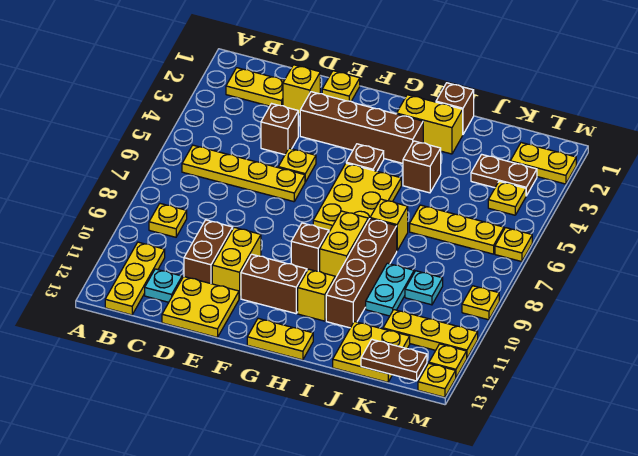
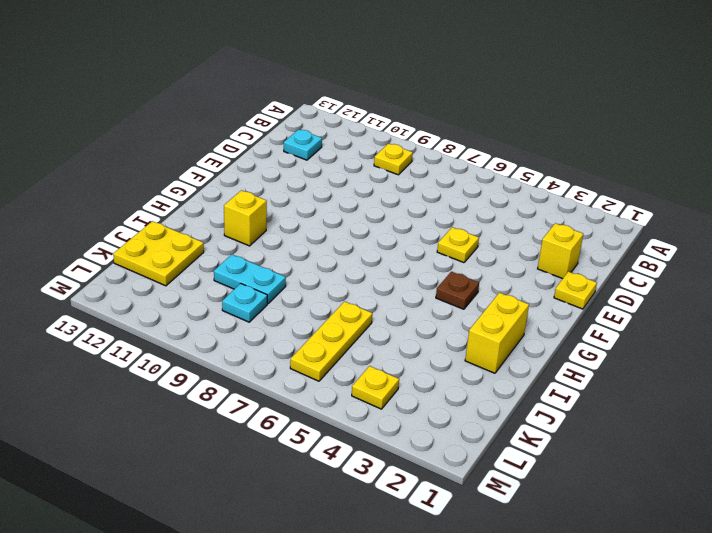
none -> yellow plate B2:C2 level 1
none -> yellow plate B6:E6 level 1
none -> yellow plate B11:B13 level 1
none -> brown brick D4 level 1

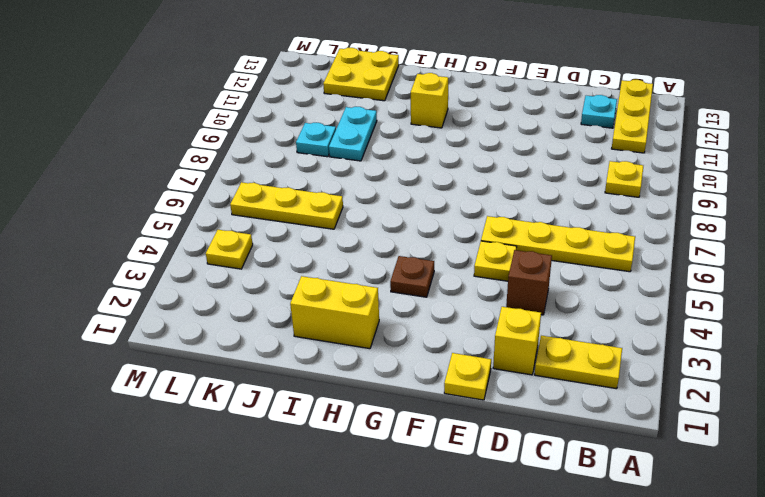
none -> brown brick D10:D11 level 1
none -> yellow plate D12:E13 level 1
none -> brown brick E3:H3 level 1
none -> yellow brick E10:E11 level 1

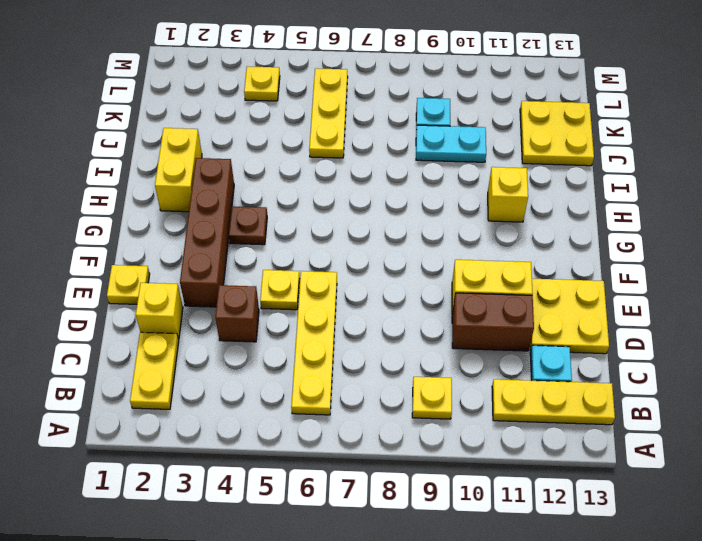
none -> brown brick F11:G11 level 1
none -> yellow plate G5:H7 level 1
none -> brown brick G9 level 1
none -> yellow plate G13:H13 level 1

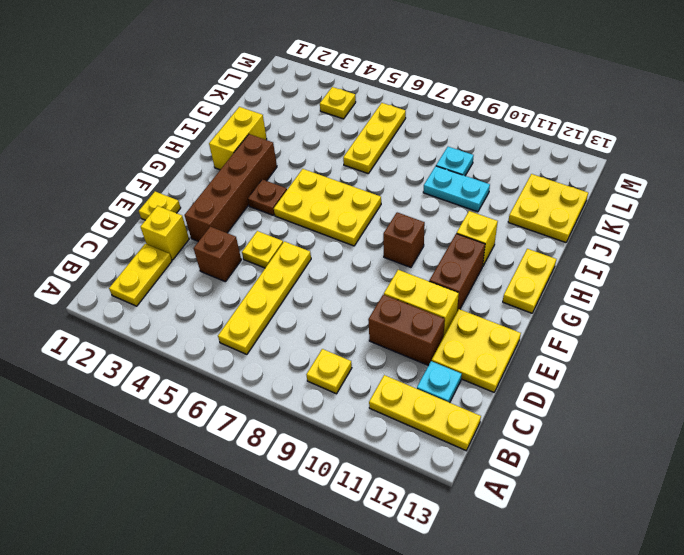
none -> yellow brick H8:H9 level 1
none -> brown brick I1 level 1
none -> brown brick I4 level 1
none -> yellow brick I7 level 1

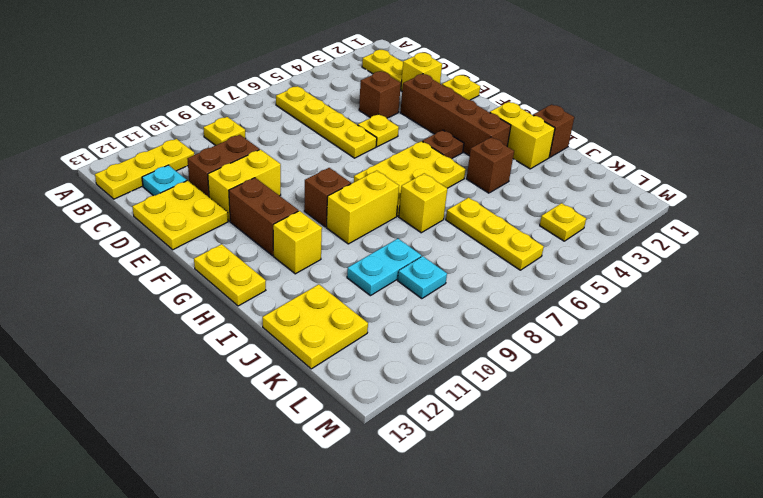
none -> brown brick I8:I11 level 1
none -> brown plate K3:L3 level 1
none -> yellow plate K11:M11 level 1
none -> yellow plate L2:M2 level 1

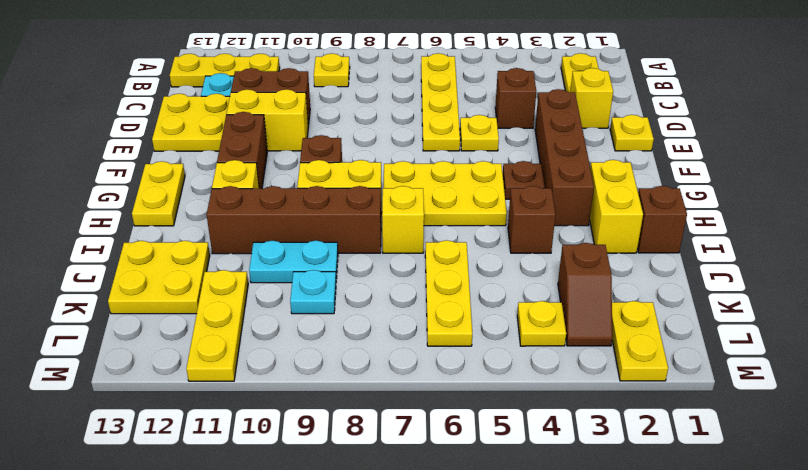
brown slope K3:L3 level 1 top K -> brown plate K3:L3 level 1
none -> yellow plate M6 level 1
none -> yellow plate M9 level 1
none -> yellow plate M12 level 1
none -> yellow plate M13 level 1

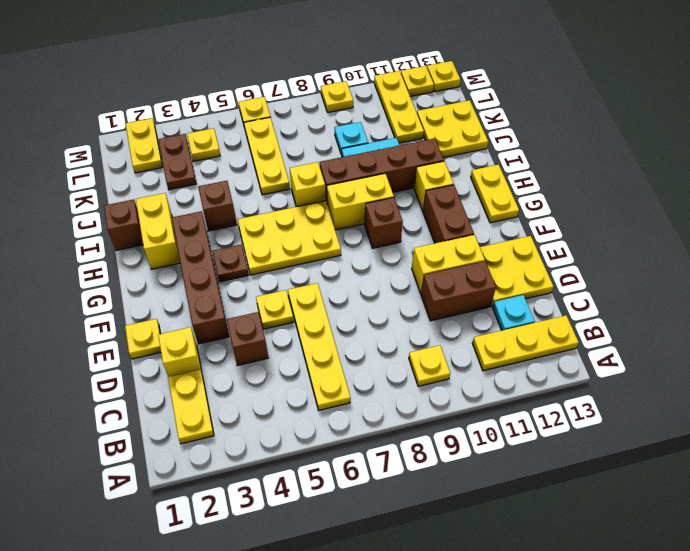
none -> brown plate K13:L13 level 2

